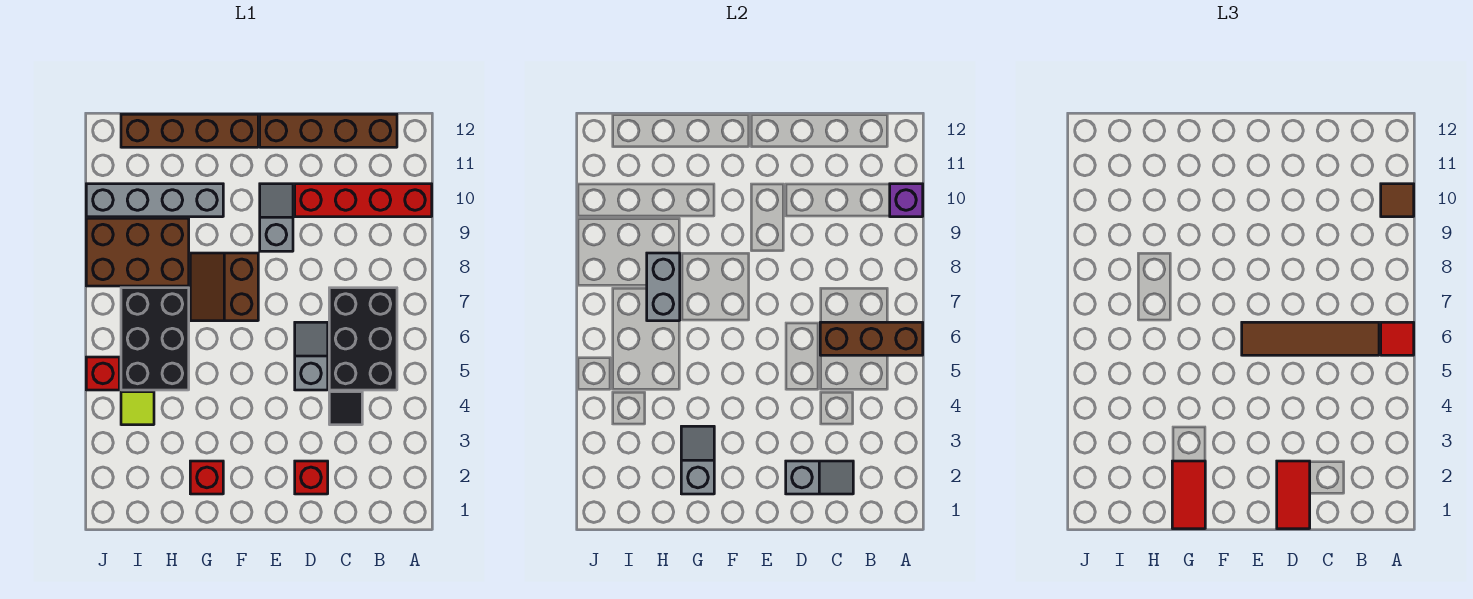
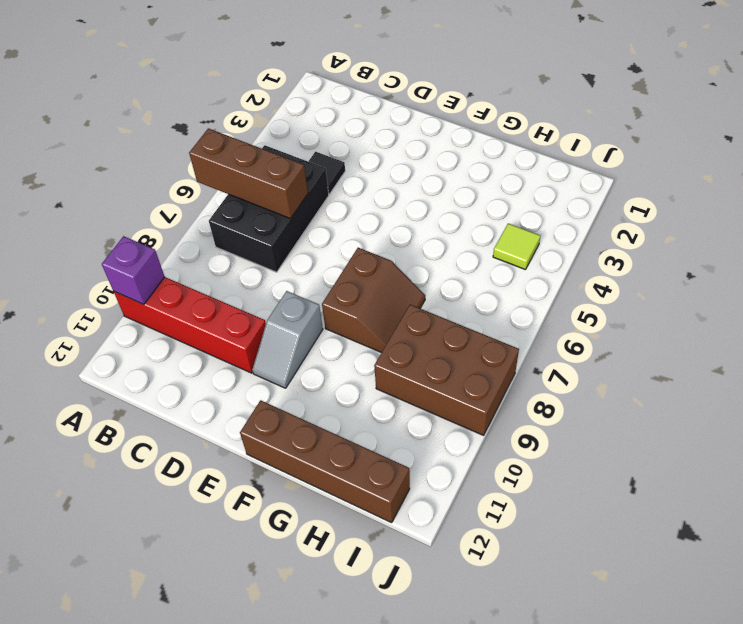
none -> brown brick B12:E12 level 1
none -> red brick D2 level 1
none -> grey slope D5:D6 level 1 top 5

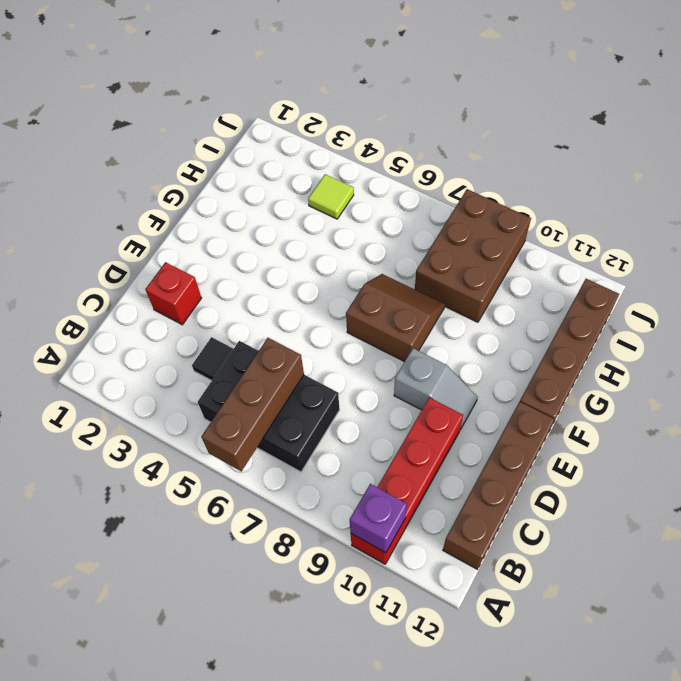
none -> grey slope D5:D6 level 1 top 5
none -> red brick G2 level 1
none -> grey brick G10:J10 level 1

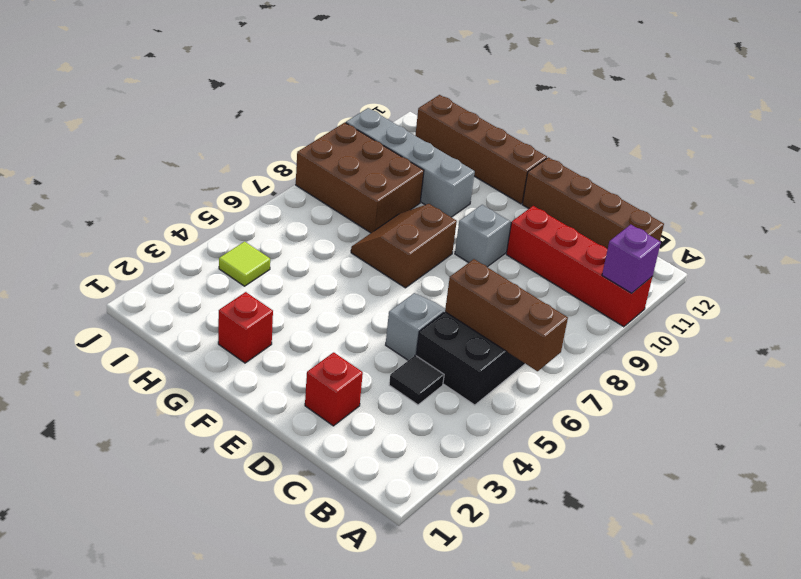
none -> black brick H5:I7 level 1
none -> red brick J5 level 1
none -> grey slope C2:D2 level 2 top D

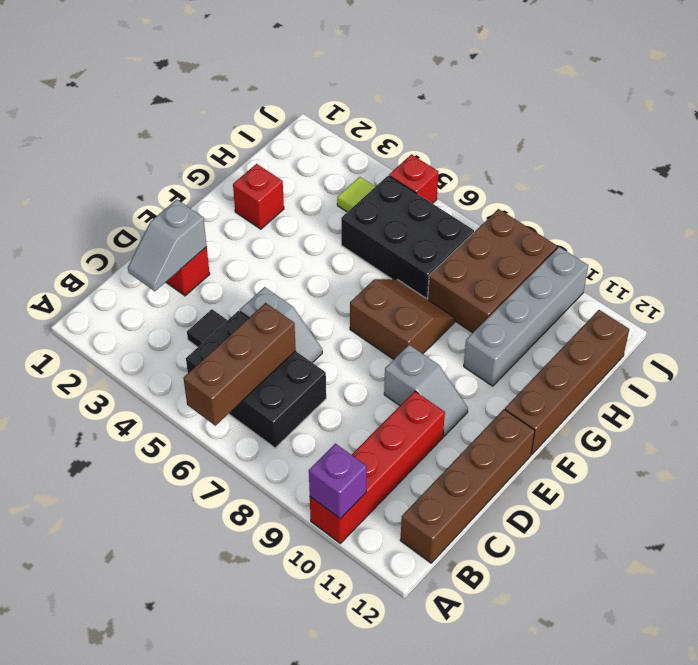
none -> grey slope G2:G3 level 2 top 2
none -> grey brick H7:H8 level 2
none -> red tile A6 level 3

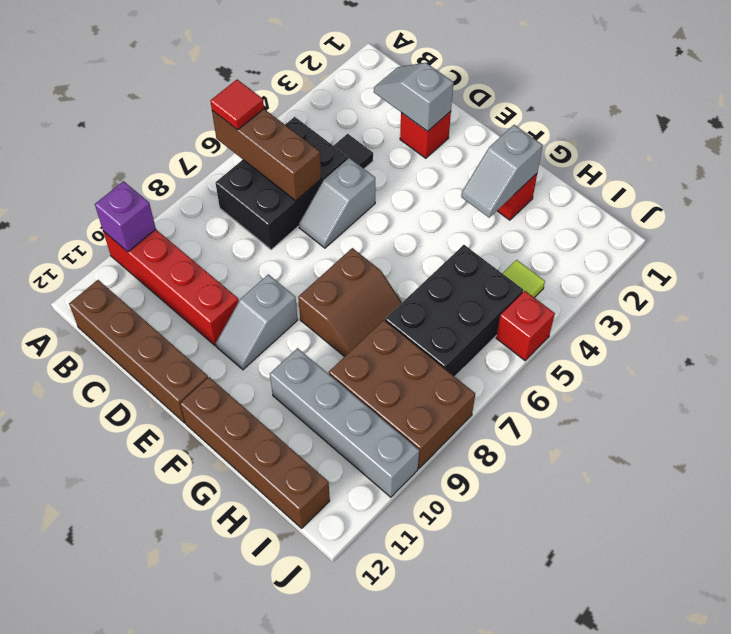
none -> grey brick H7:H8 level 2
none -> brown tile A10 level 3
none -> brown tile B6:E6 level 3

